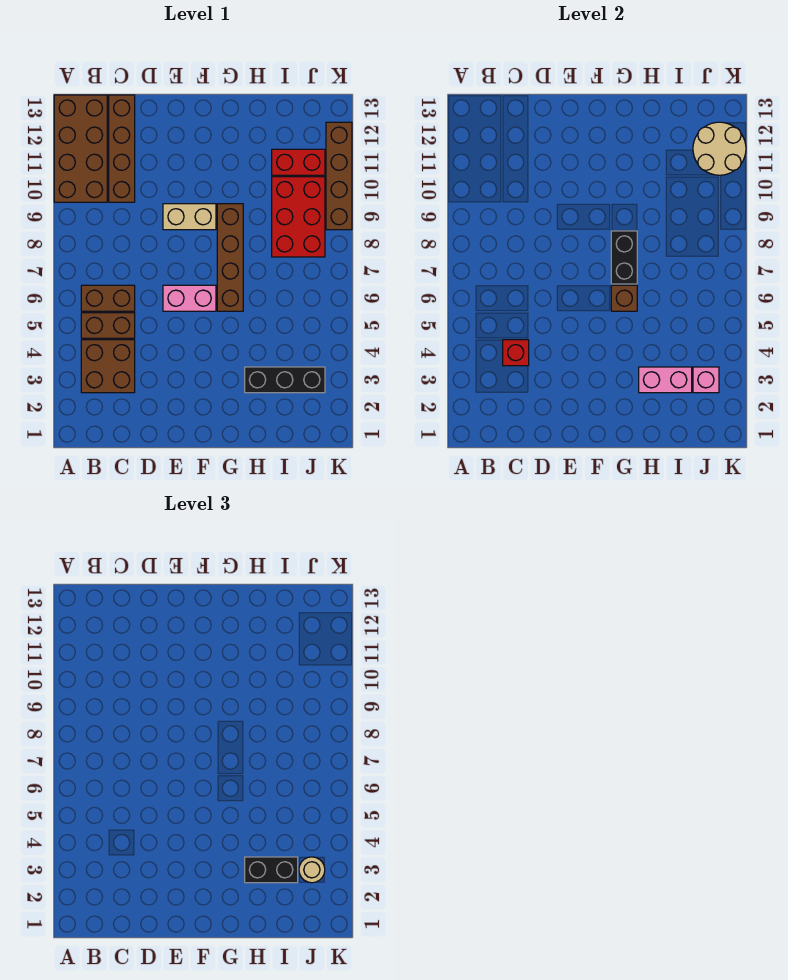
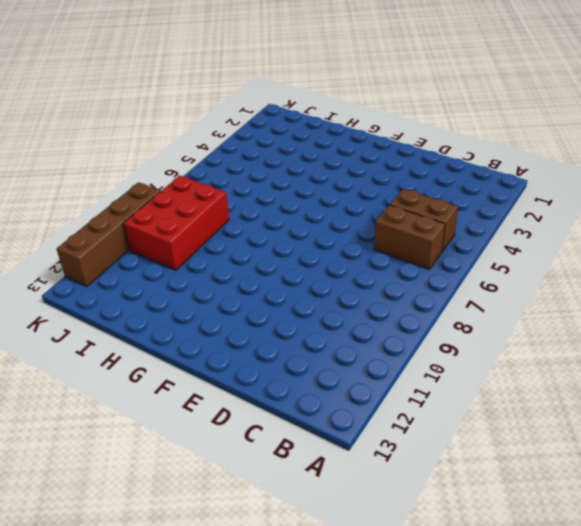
none -> brown brick A10:B13 level 1
none -> brown brick B3:C4 level 1
none -> brown brick C10:C13 level 1

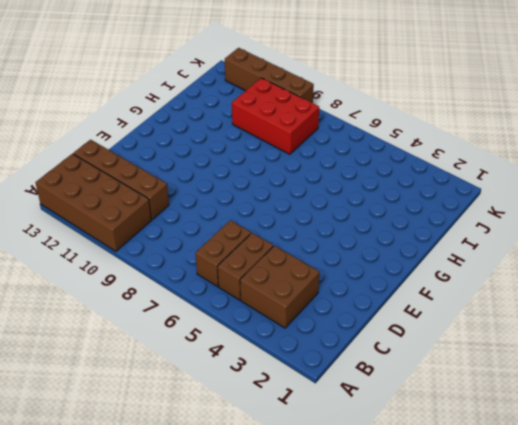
none -> pink brick E6:F6 level 1
none -> tan brick E9:F9 level 1
none -> brown brick G6:G9 level 1

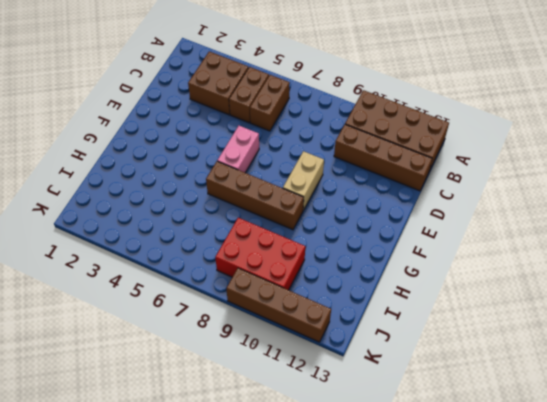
none -> black brick H3:J3 level 1
none -> red brick I11:J11 level 1
none -> red brick C4 level 2

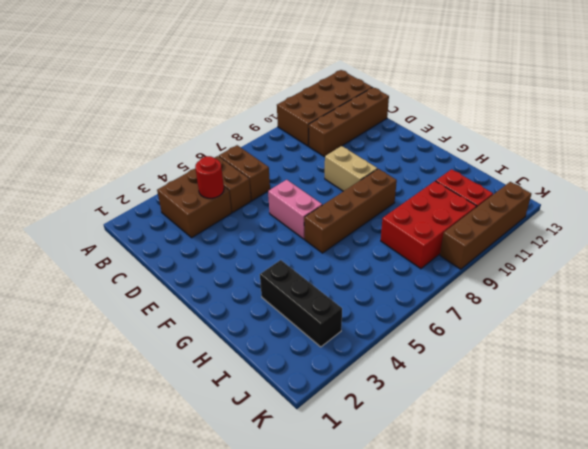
red round brick C4 level 2 -> red brick C4 level 2
none -> brown brick G6 level 2
none -> black brick G7:G8 level 2
none -> pink brick H3:I3 level 2

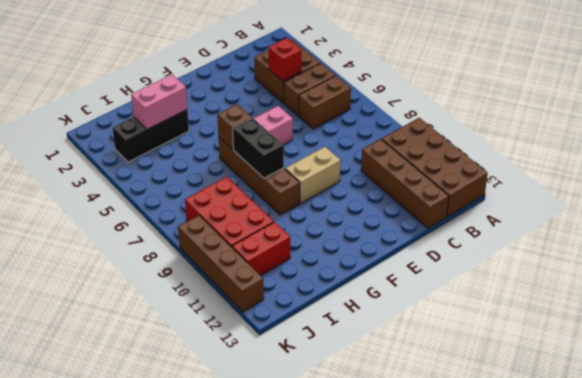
none -> pink brick J3 level 2
none -> tan round brick J11:K12 level 2
none -> black brick H3:I3 level 3

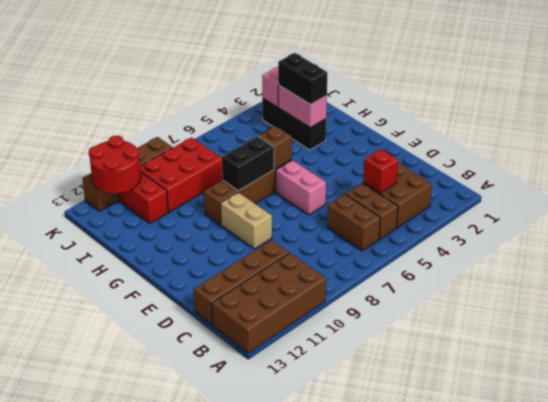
red round brick J11:K12 level 2 -> tan round brick J11:K12 level 2
none -> tan round brick J3 level 3

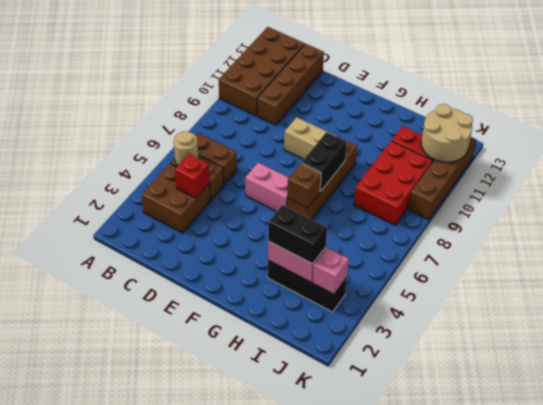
tan round brick B5 level 2 -> tan round brick J3 level 3

